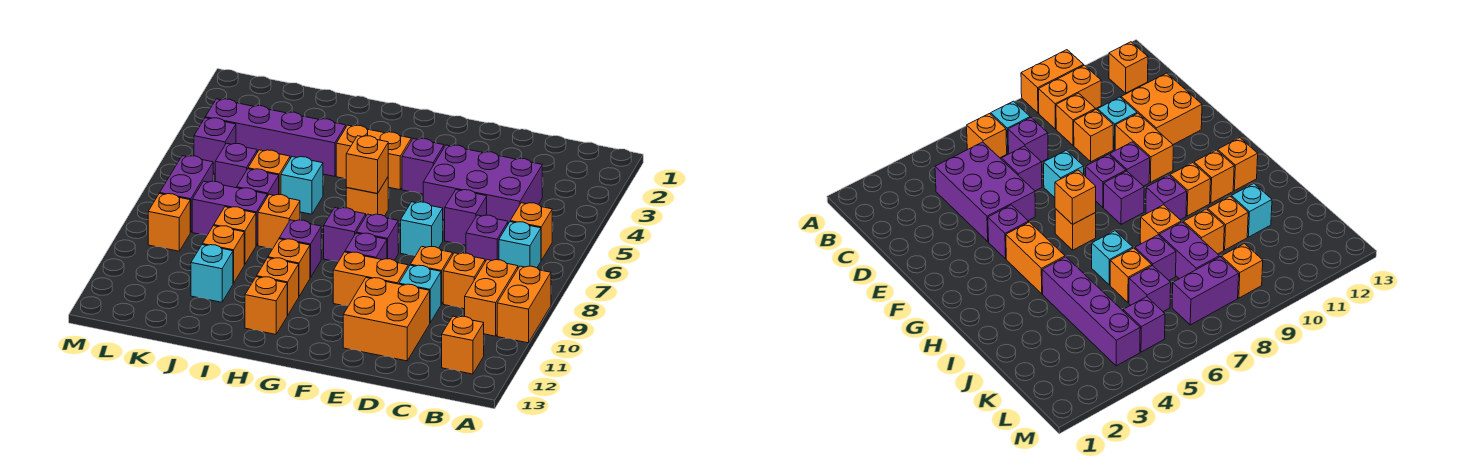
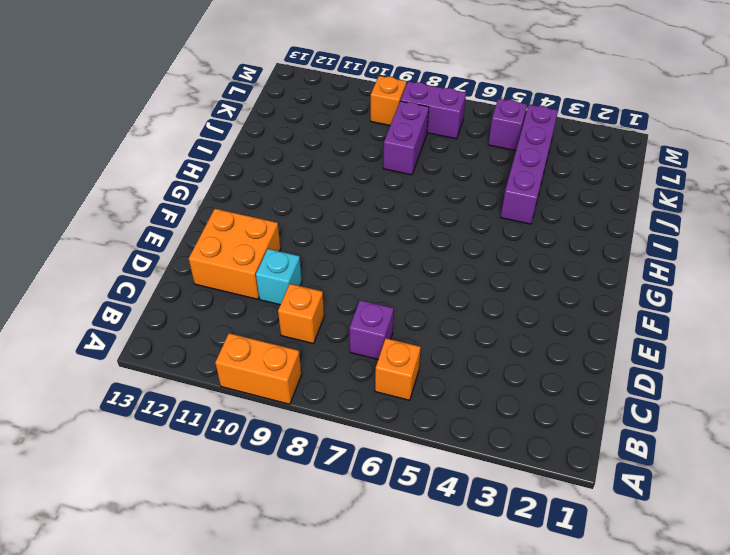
none -> cyan brick B7 level 1
none -> orange brick B9:B10 level 1
none -> orange brick B12 level 1
none -> purple brick C4:E5 level 1

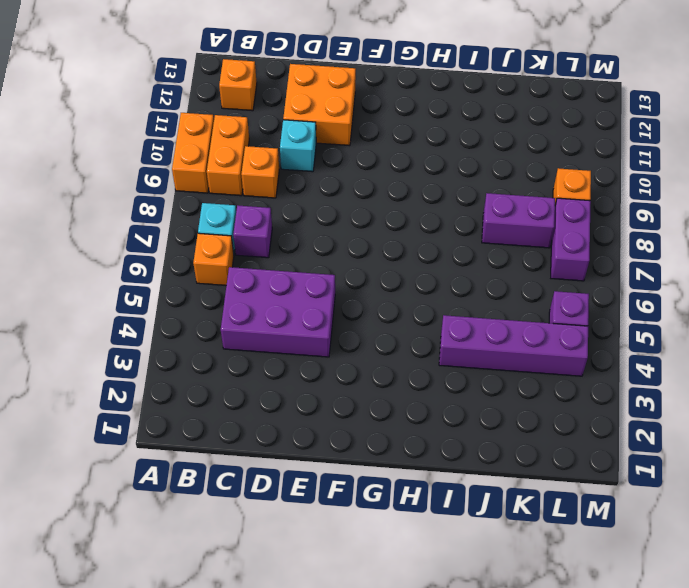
none -> purple brick D6 level 1
none -> orange brick D9 level 1
none -> cyan brick E7 level 1
none -> orange brick E10:F10 level 1

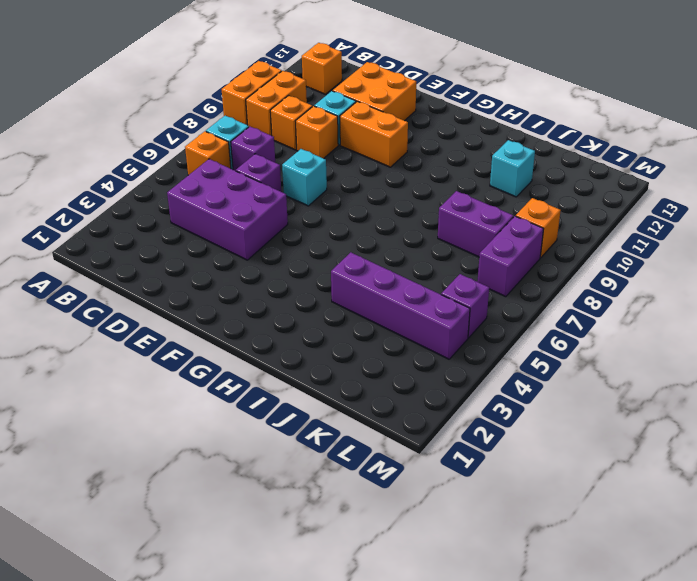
none -> purple brick F4 level 1
none -> purple brick F8 level 1
none -> purple brick F9 level 1
none -> orange brick G4:H4 level 1

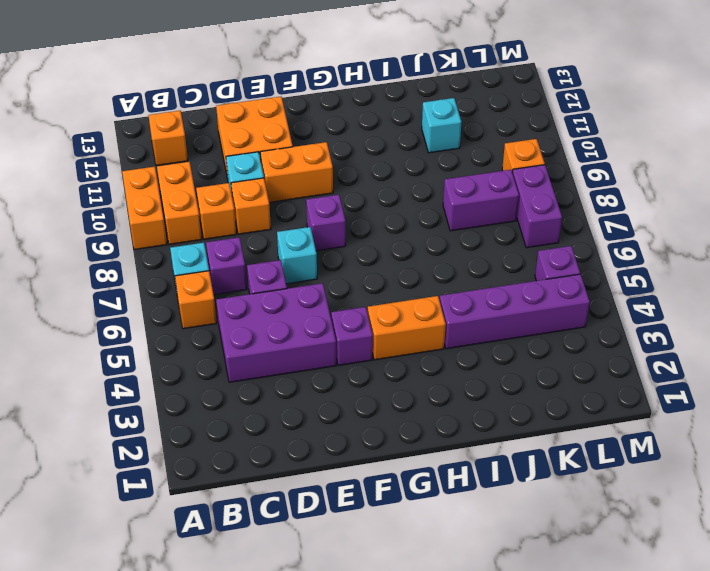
none -> purple brick F9 level 1
none -> orange brick G6 level 1
none -> purple brick G8 level 1
none -> purple brick H9 level 1

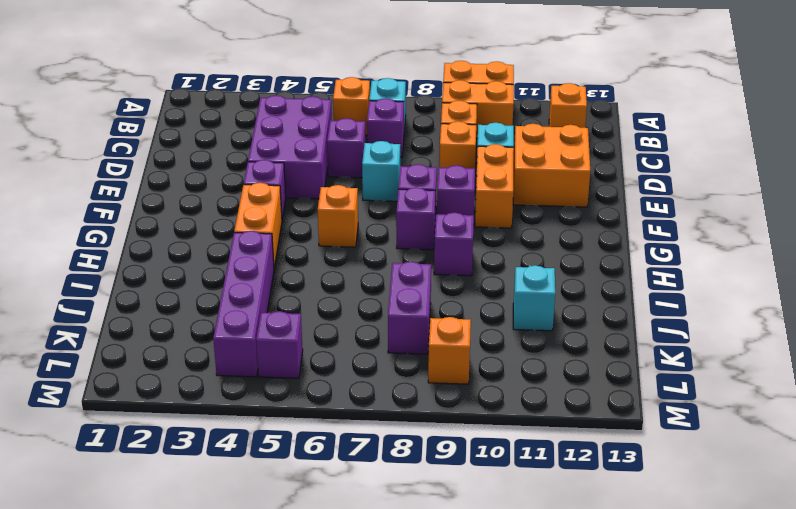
none -> orange brick H10 level 1
none -> orange brick H11 level 1
none -> orange brick H12 level 1
none -> cyan brick I6 level 1

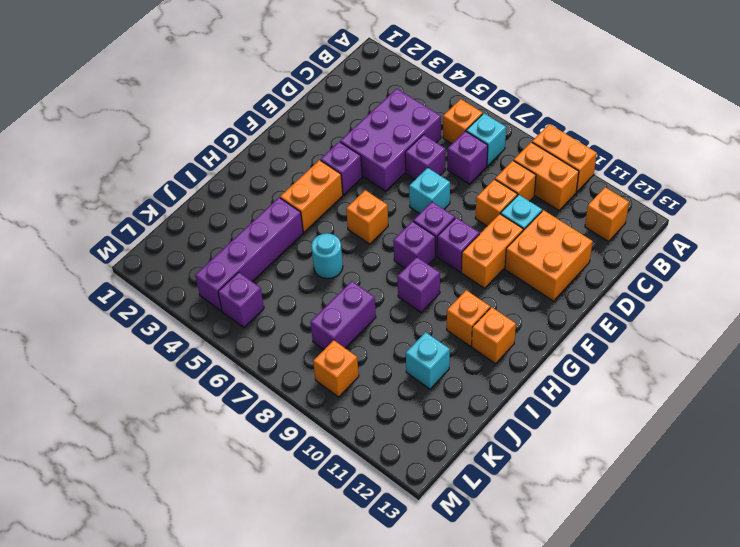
cyan round brick I6 level 1 -> cyan brick I6 level 1
none -> orange brick H10 level 1
none -> orange brick I8 level 1
none -> orange brick J6 level 1
none -> purple brick J7 level 1

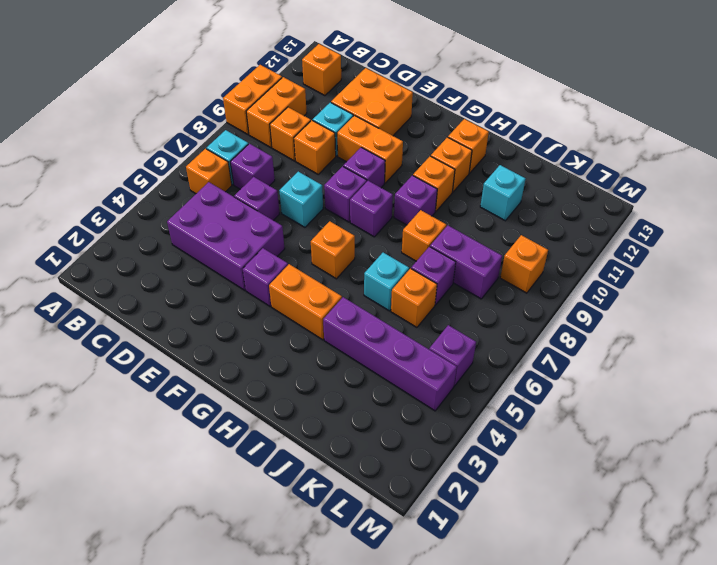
none -> orange brick J9 level 1
none -> orange brick J10 level 1
none -> purple brick K6 level 1
none -> purple brick L7:L8 level 1

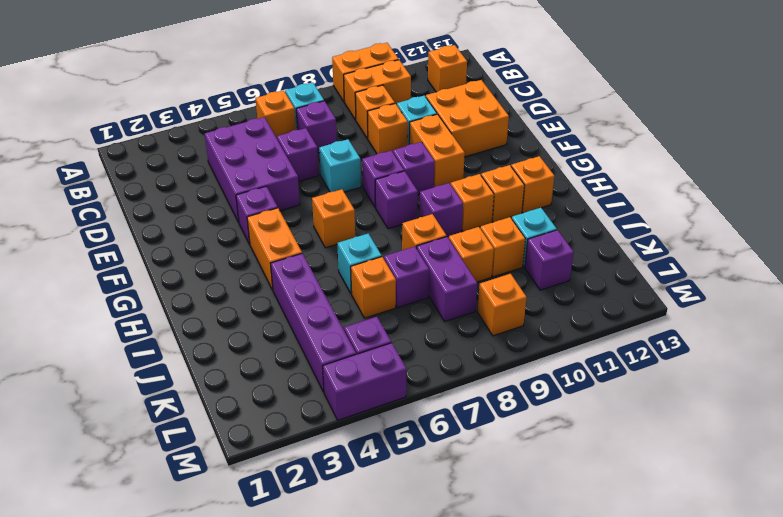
purple brick K11 level 1 -> purple brick K6 level 1
purple brick M4:M5 level 1 -> purple brick L7:L8 level 1
none -> orange brick G6 level 2

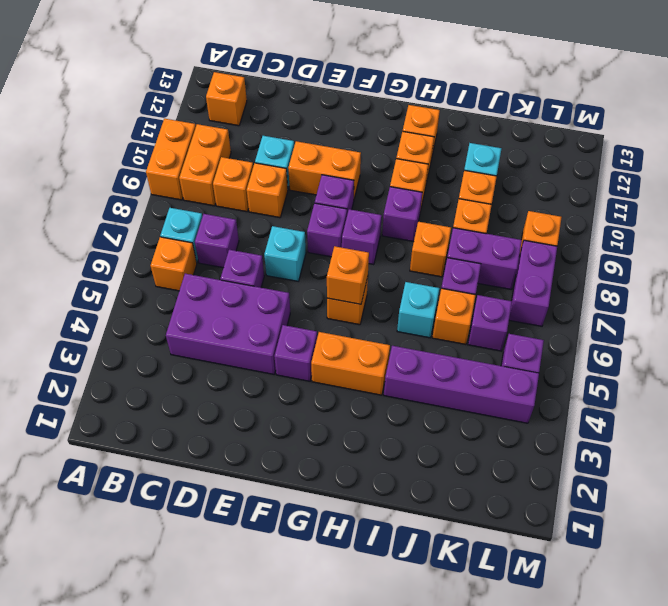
none -> orange brick D11:E12 level 1

